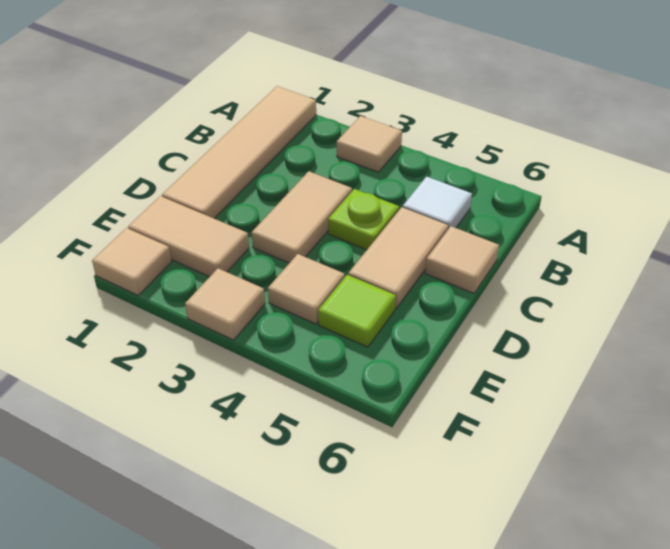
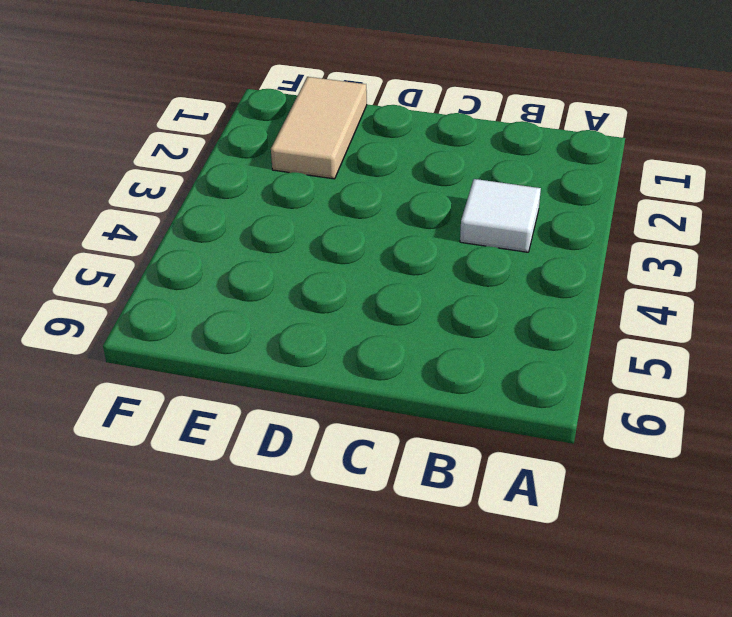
white tile B3 level 1 -> white tile B5 level 1
none -> tan tile A1:D1 level 1
none -> tan tile A3 level 1
none -> tan tile C3:D3 level 1

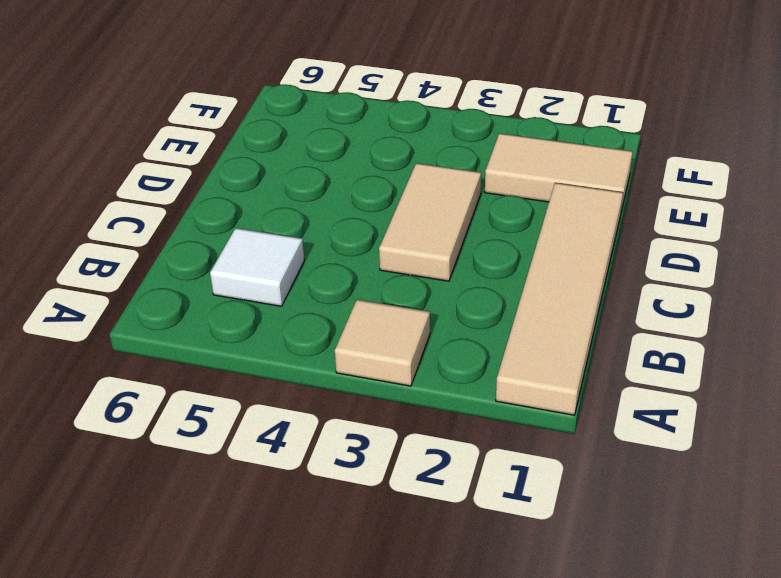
none -> lime plate C4 level 1
none -> tan tile C5:D5 level 1
none -> tan tile C6 level 1

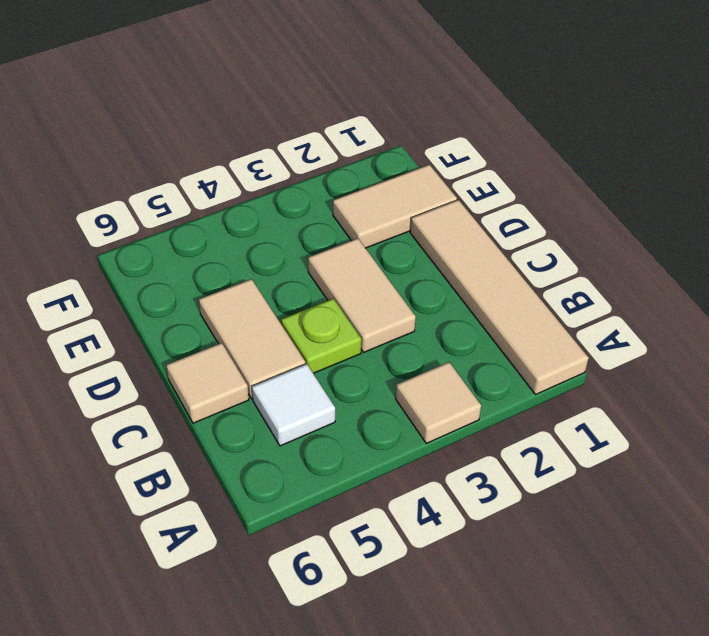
none -> tan tile E4 level 1
none -> lime tile E5 level 1
none -> tan tile F1 level 1

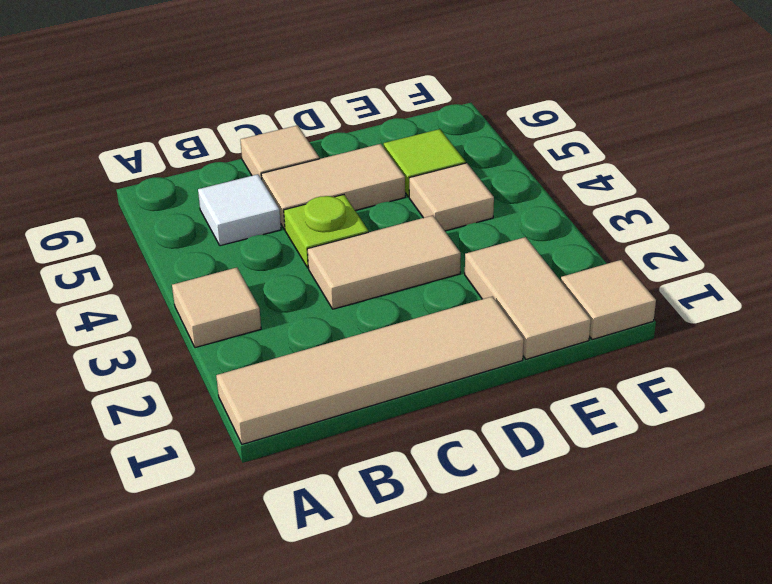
none -> tan tile F3 level 1

